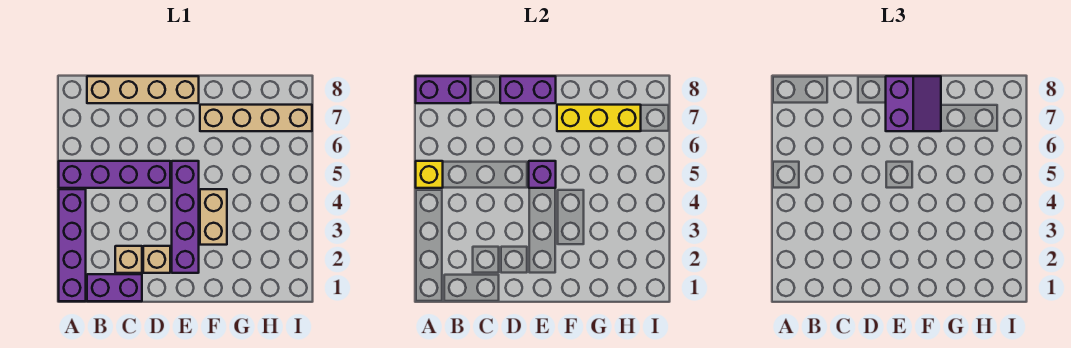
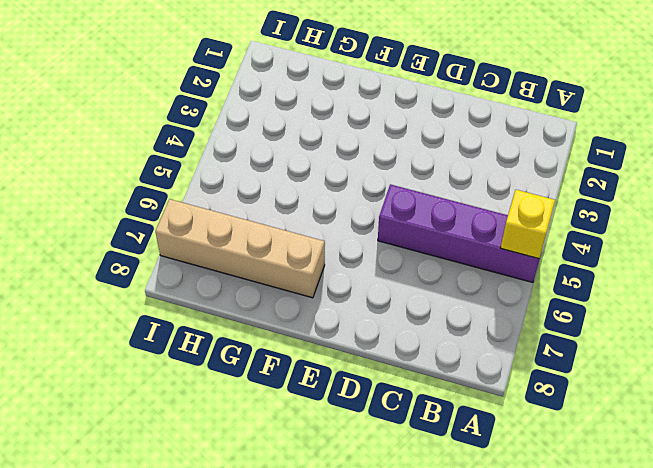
none -> purple brick A1:A4 level 1
none -> purple brick B1:C1 level 1
none -> tan brick B8:E8 level 1

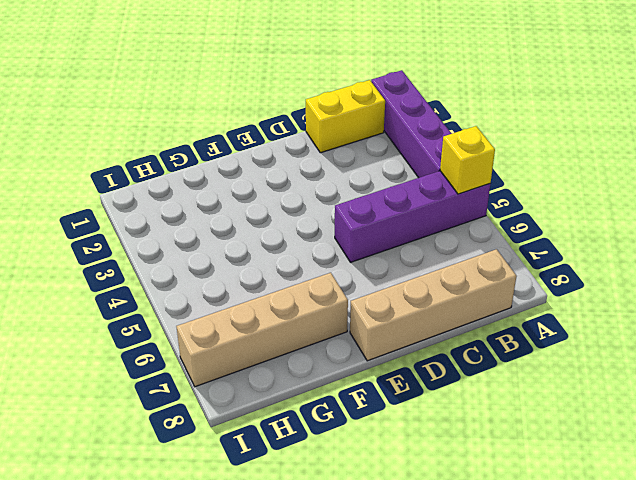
yellow brick B1:C1 level 1 -> purple brick B1:C1 level 1
none -> tan brick C2 level 1
none -> tan brick D2 level 1
none -> purple brick E2:E5 level 1

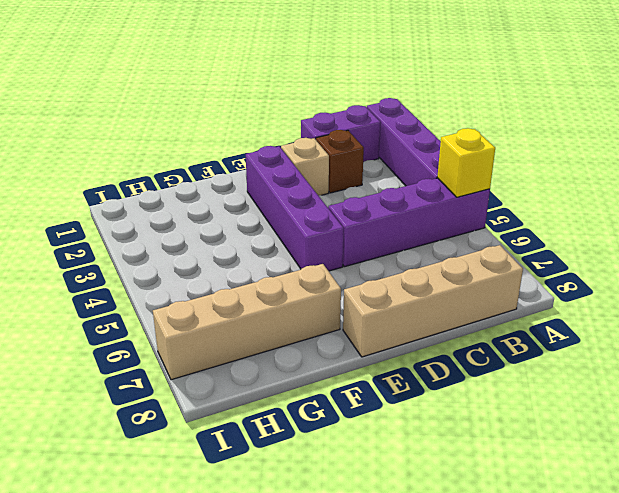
brown brick C2 level 1 -> tan brick C2 level 1
none -> tan brick F3:F4 level 1
none -> purple brick A8:B8 level 2
none -> purple brick D8:E8 level 2

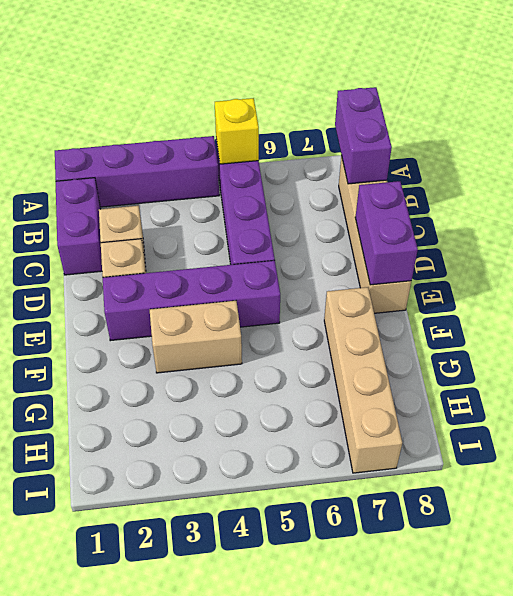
none -> purple brick E5 level 2
none -> yellow brick F7:H7 level 2
none -> purple slope E7:F8 level 3 top E

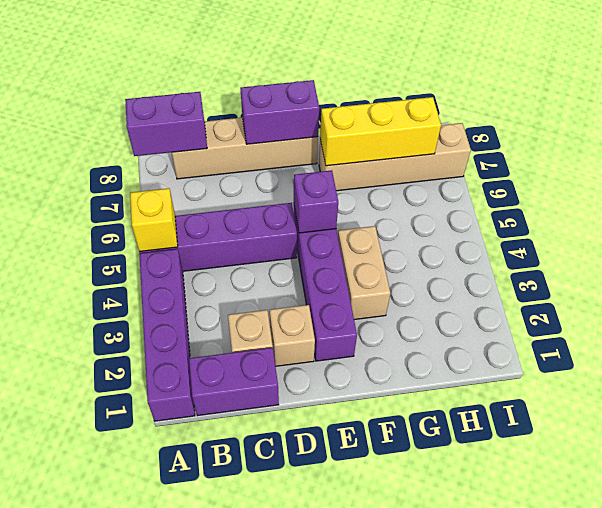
none -> purple slope E7:F8 level 3 top E

